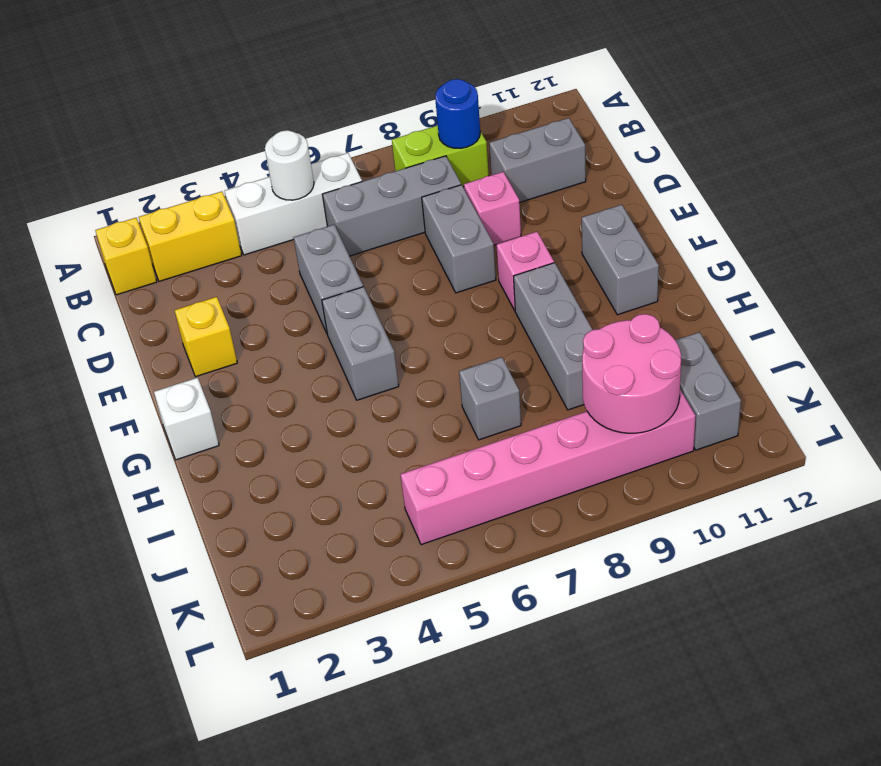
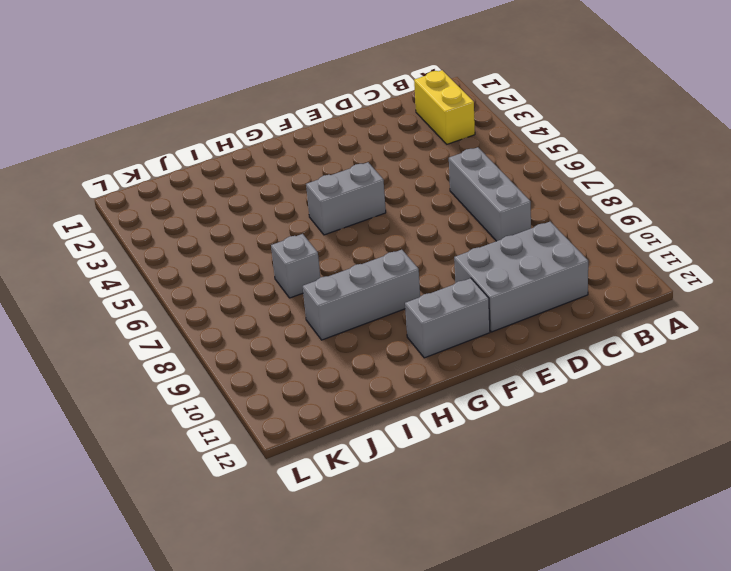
grey brick C10:E11 level 1 -> grey brick C10:C11 level 1
none -> yellow brick B1 level 1
none -> white brick B4:B6 level 1
none -> lime brick B8:B9 level 1

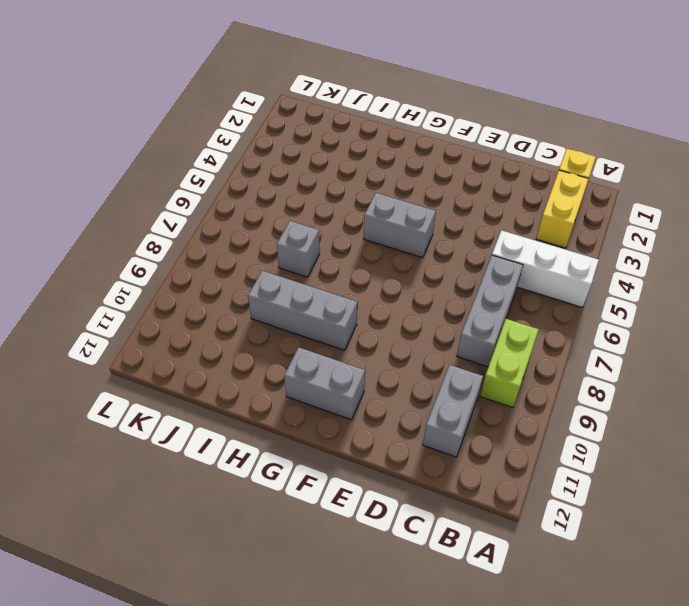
white brick A5:C5 level 1 -> white brick B4:B6 level 1
none -> grey brick D5:E5 level 1
none -> grey brick D8:E8 level 1
none -> pink brick D9 level 1

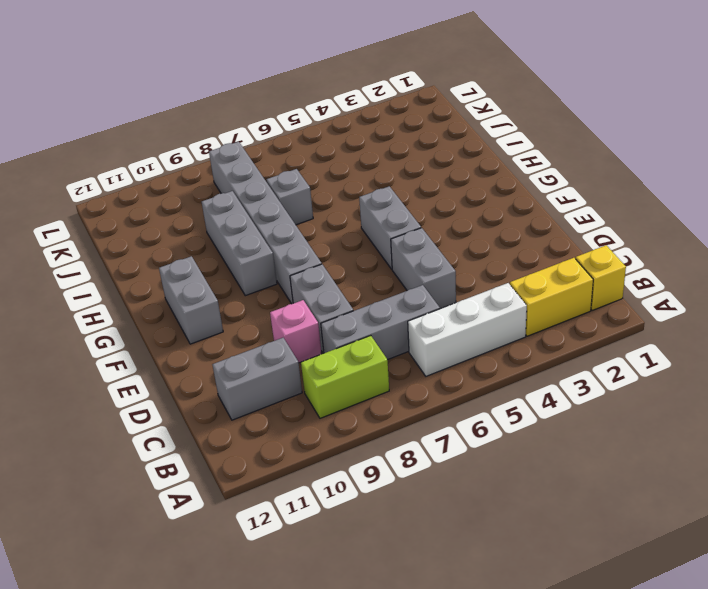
grey brick F8:K8 level 1 -> pink brick K5:K10 level 1
none -> yellow brick E2 level 1
none -> pink brick F9 level 1
none -> white brick G1 level 1

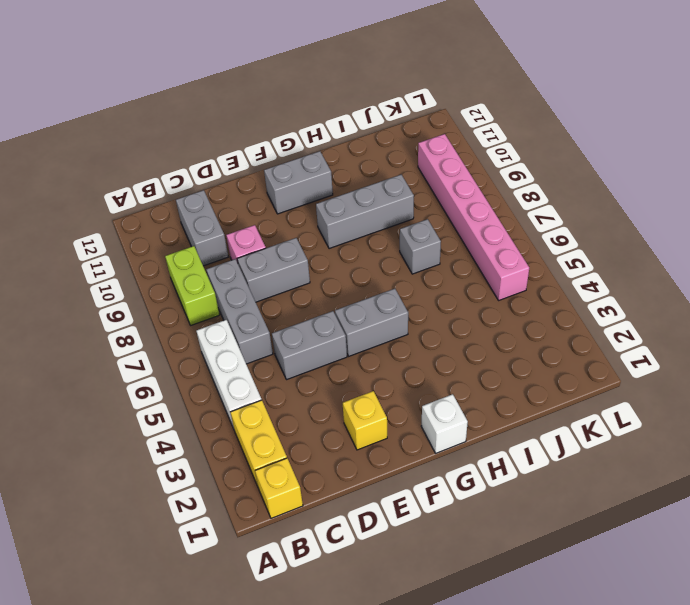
none -> pink brick F9 level 1
none -> grey brick J11:K11 level 1
none -> white round brick B5 level 2

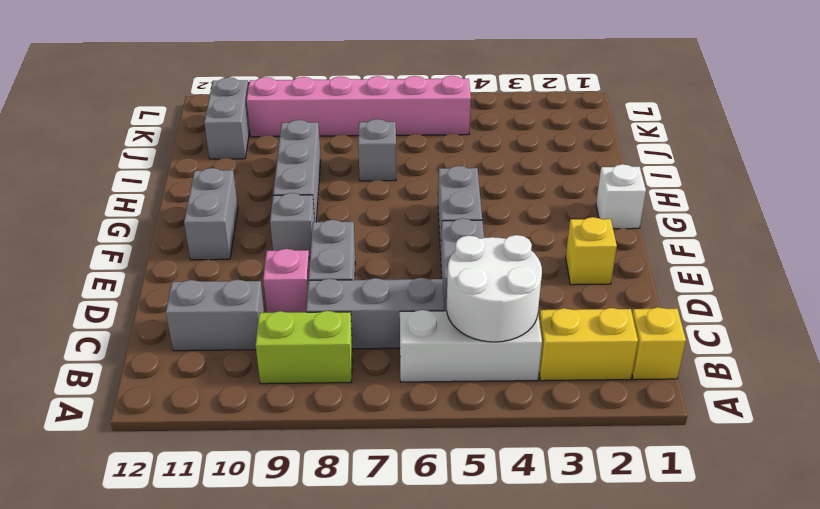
white round brick B4:C5 level 2 -> white round brick B5 level 2
grey brick F9 level 1 -> pink brick F9 level 1
none -> blue round brick B9 level 2
none -> pink round brick J9:K10 level 2

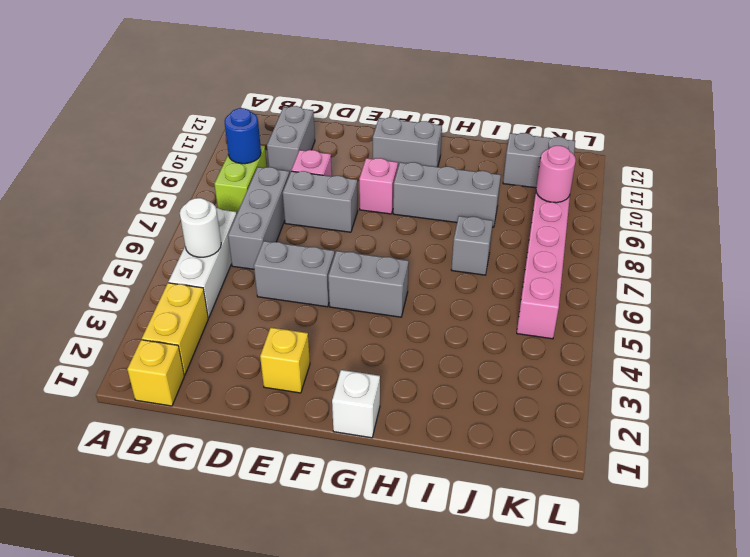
pink round brick K9 level 2 -> pink round brick J9:K10 level 2

